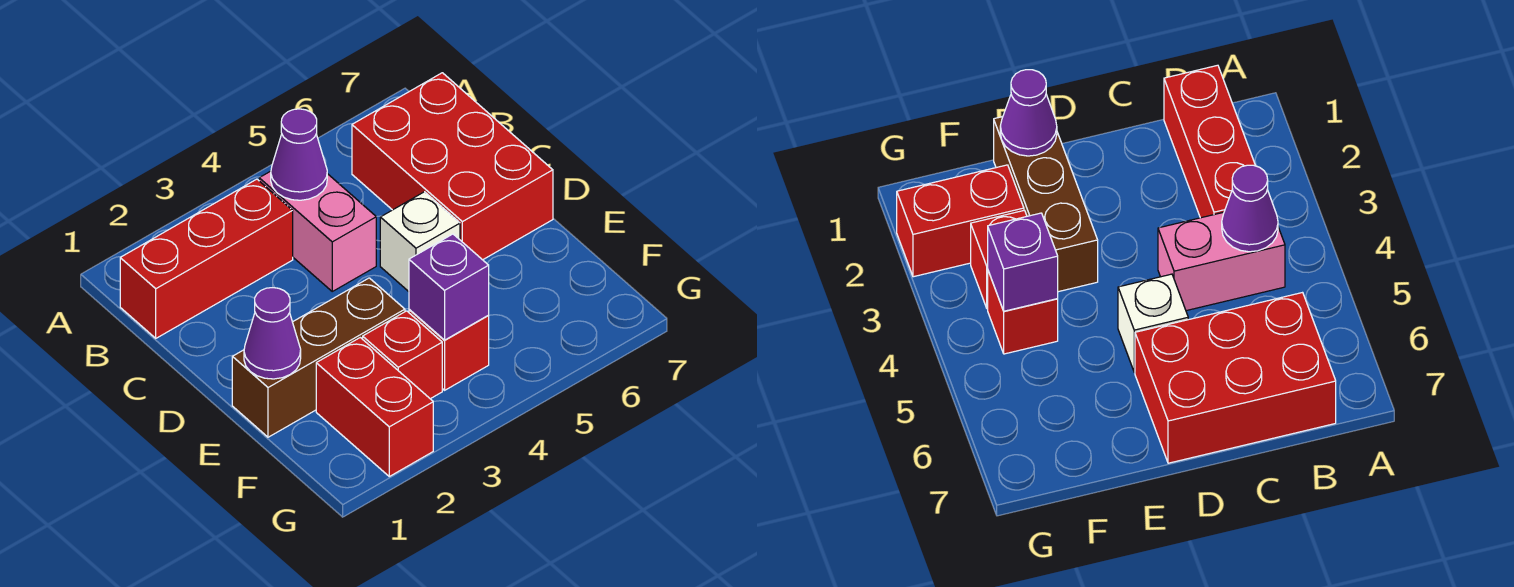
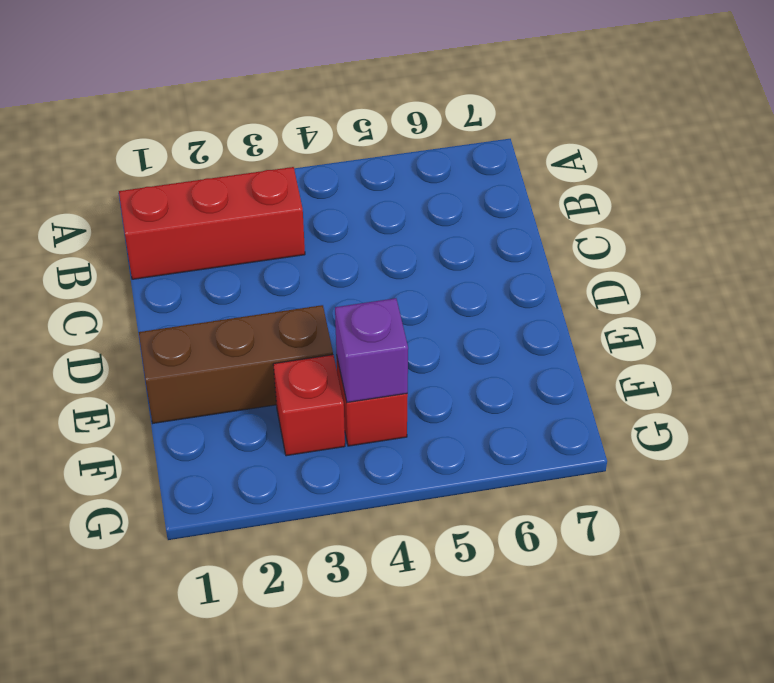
none -> pink brick B4:C4 level 1
none -> red brick B6:D7 level 1

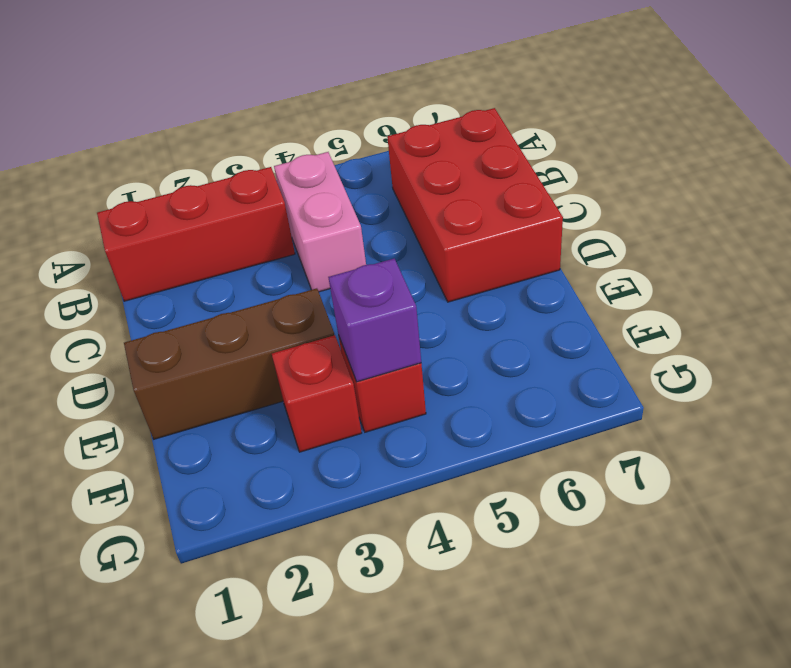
none -> white brick D5 level 1
none -> red brick F2:G2 level 1

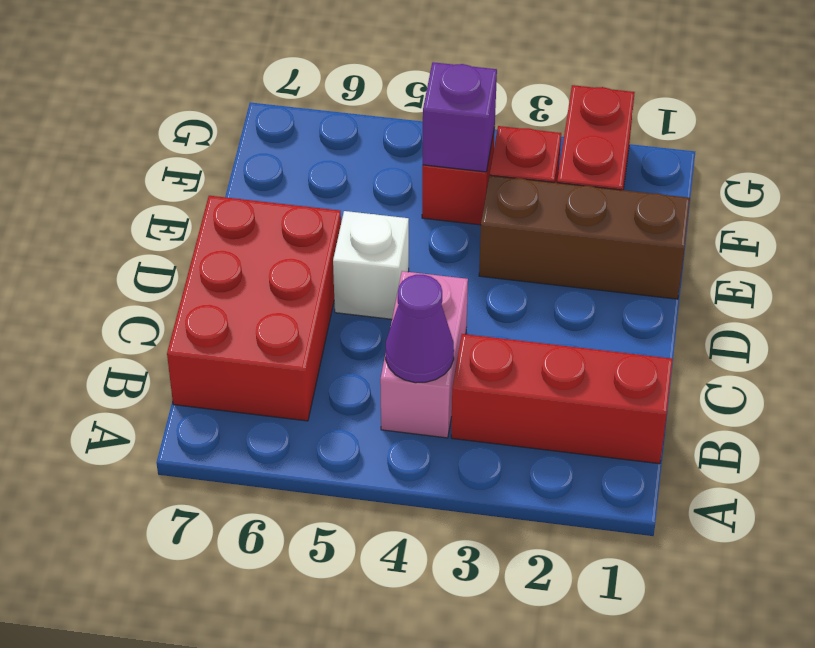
none -> purple cone E1 level 2

